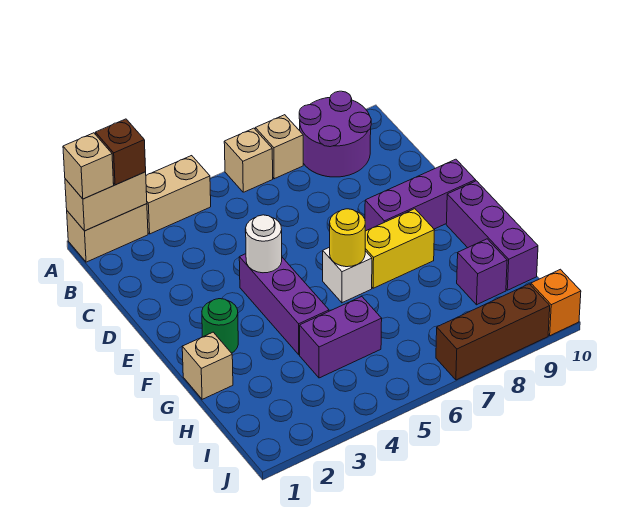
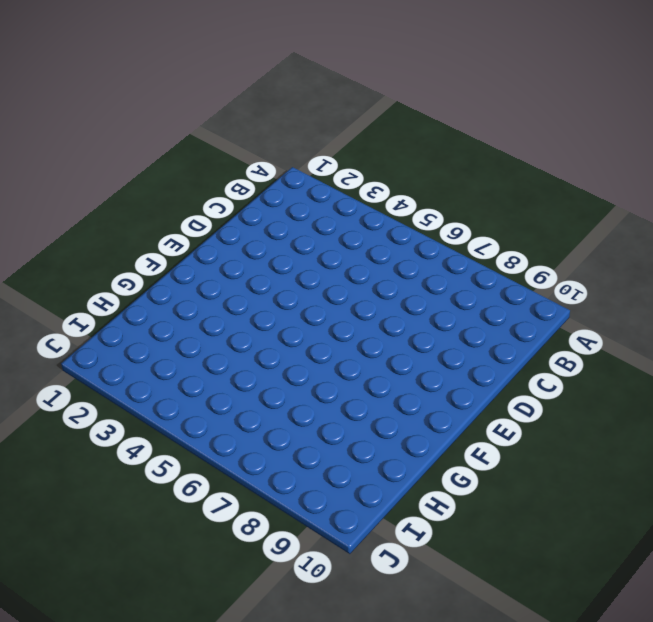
none -> tan brick A1:A2 level 1
none -> tan brick A3:A4 level 1
none -> tan brick A6 level 1

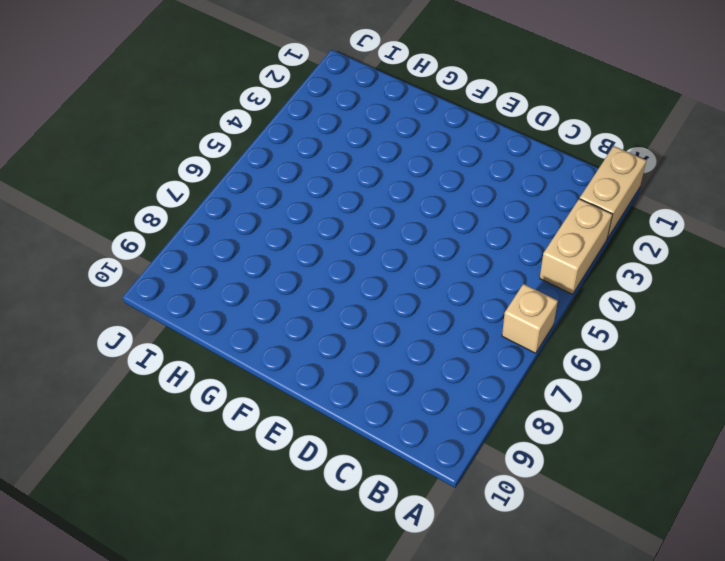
none -> tan brick A7 level 1
none -> purple round brick A8:B9 level 1
none -> purple brick E4:G4 level 1

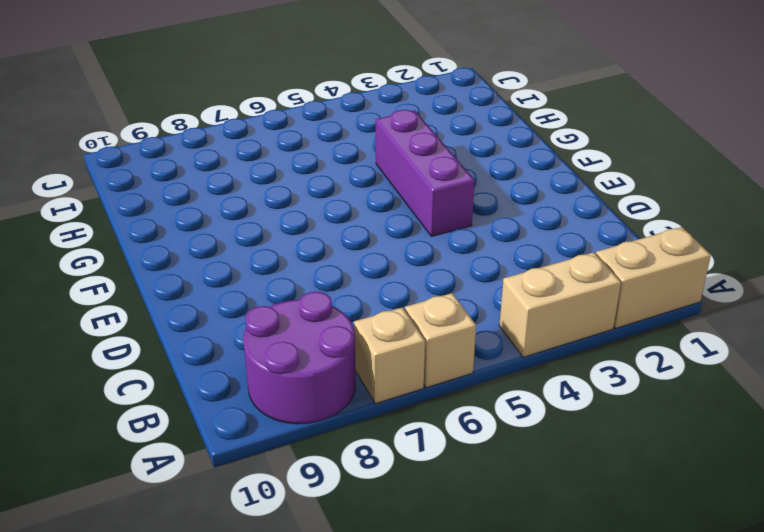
none -> purple brick E8:E10 level 1
none -> green round brick F2 level 1
none -> white brick F6 level 1

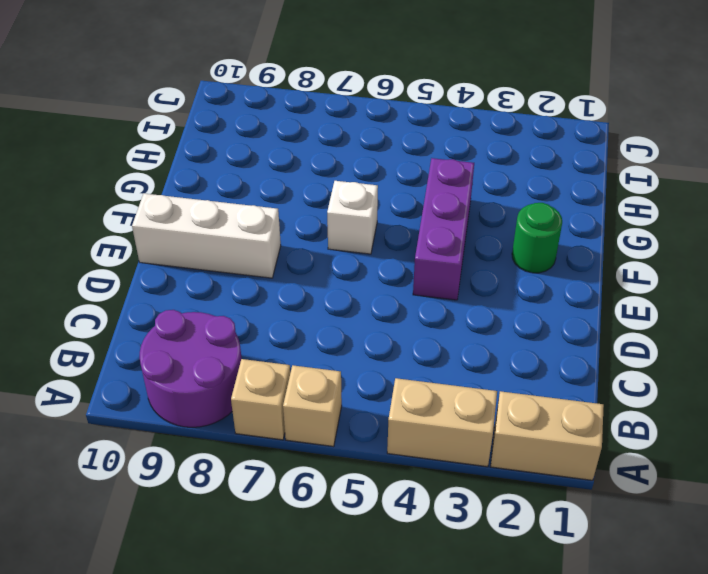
white brick E8:E10 level 1 -> purple brick E8:E10 level 1
none -> yellow brick F7:F8 level 1
none -> purple brick F10:H10 level 1
none -> tan brick G1 level 1

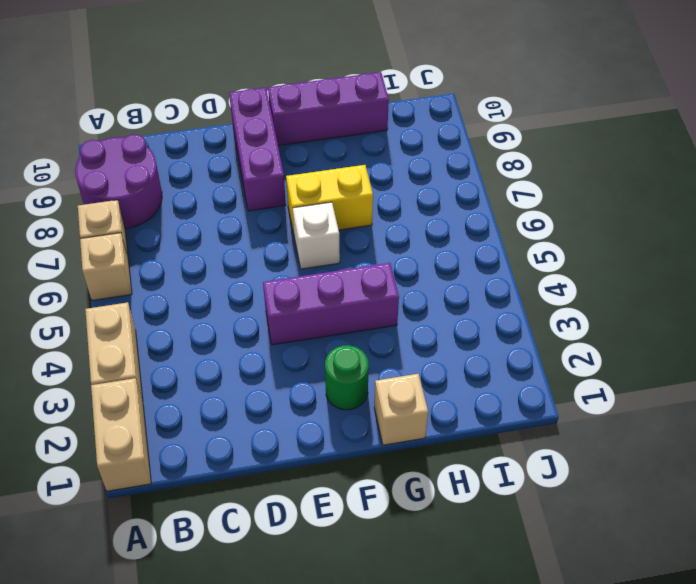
yellow brick F7:G7 level 1 -> yellow brick F7:F8 level 1
none -> purple brick H4:H5 level 1
none -> purple brick H9 level 1
none -> brown brick J7:J9 level 1

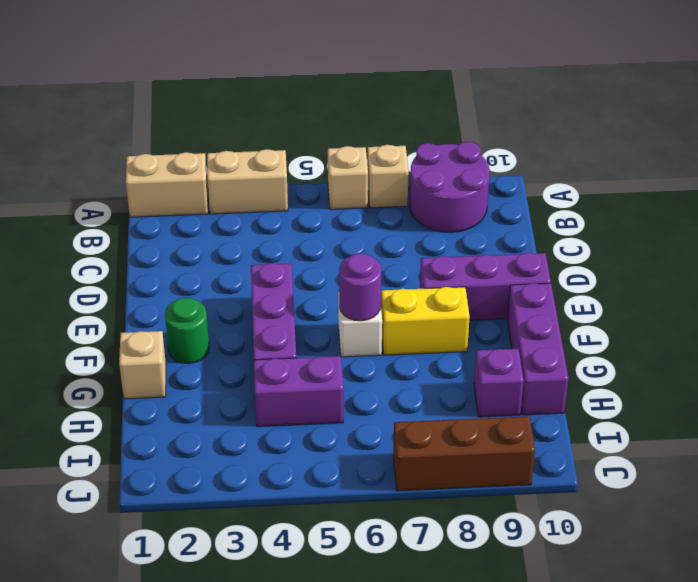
purple round brick F6 level 2 -> yellow round brick F6 level 2
none -> orange brick J10 level 1
none -> tan brick A1:A2 level 2
none -> white round brick E4 level 2

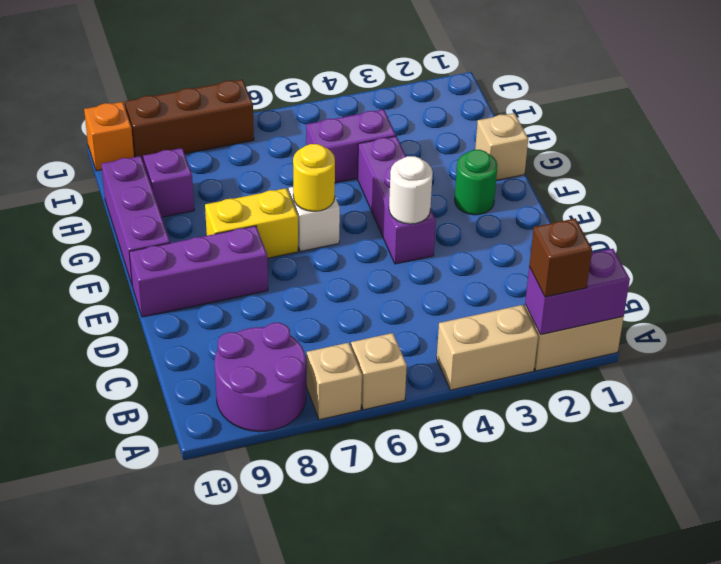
purple brick A1:A2 level 2 -> tan brick A1:A2 level 2
none -> tan brick A1 level 3

